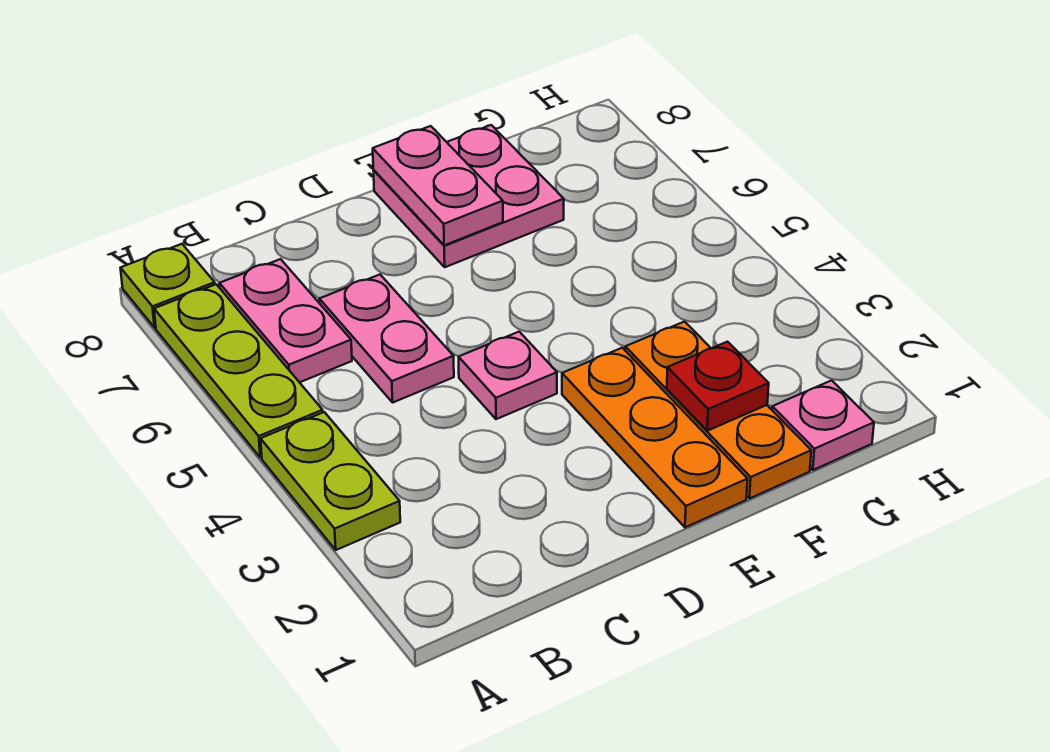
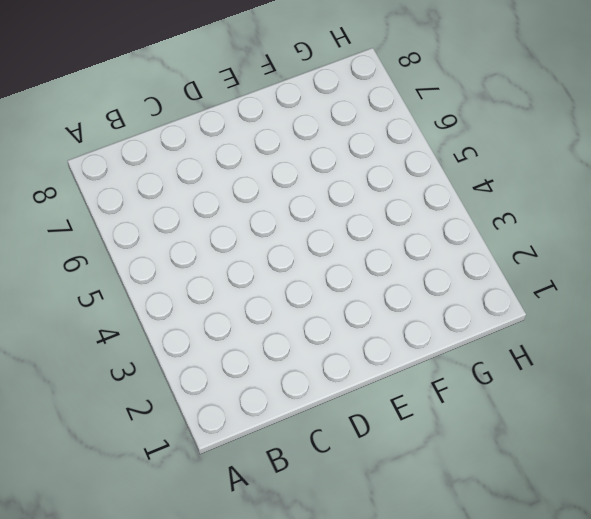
none -> lime plate A3:A4 level 1
none -> lime plate A5:A7 level 1
none -> lime plate A8 level 1

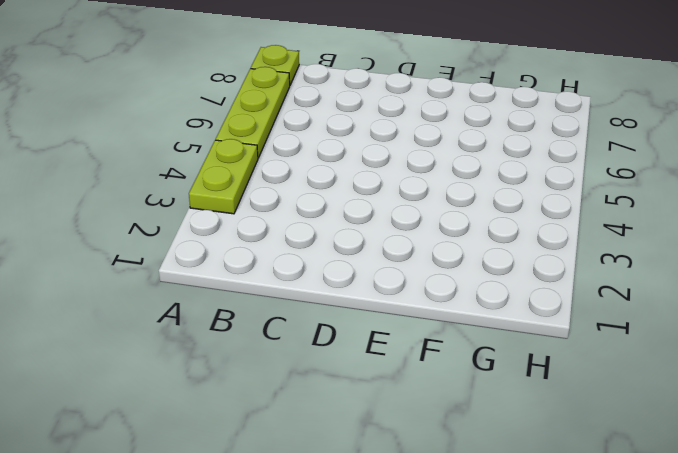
none -> pink plate B6:B7 level 1
none -> pink plate C5:C6 level 1
none -> pink plate D4 level 1

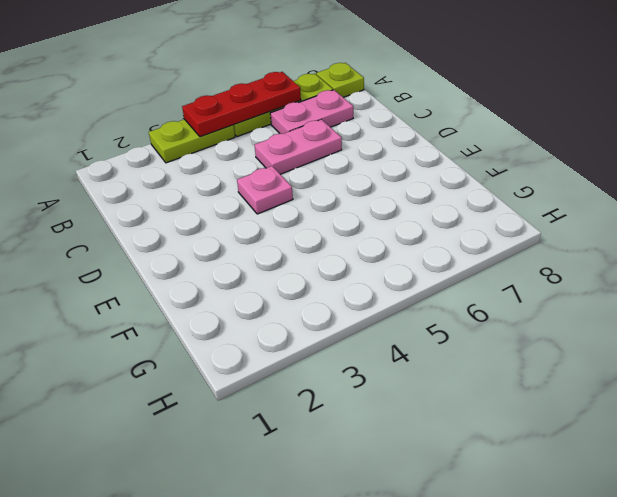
red plate A4:A6 level 2 -> none
none -> orange plate E1:E3 level 1
none -> pink plate E7:F8 level 1
none -> orange plate F1:F3 level 1

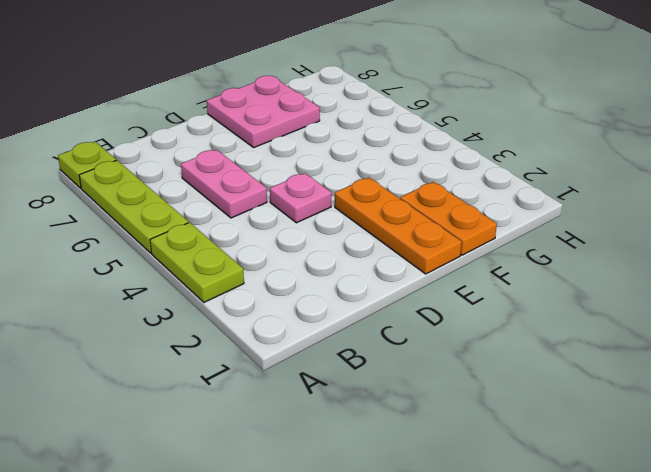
orange plate F1:F2 level 1 -> orange plate F1:F3 level 1
none -> pink plate B6:B7 level 1
none -> pink plate G1 level 1
none -> pink plate E7:E8 level 2

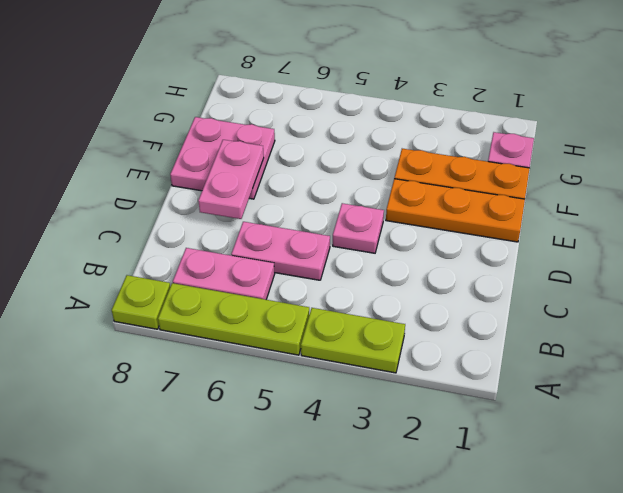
pink plate D7:E7 level 2 -> pink plate E7:E8 level 2
none -> red plate F2 level 2

